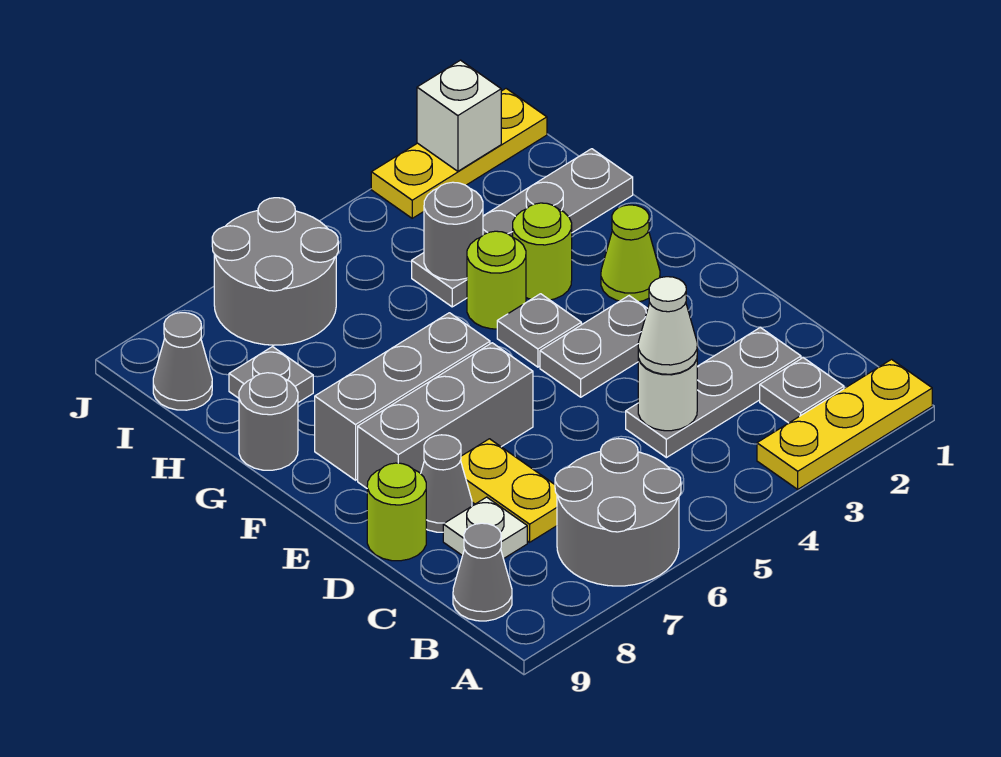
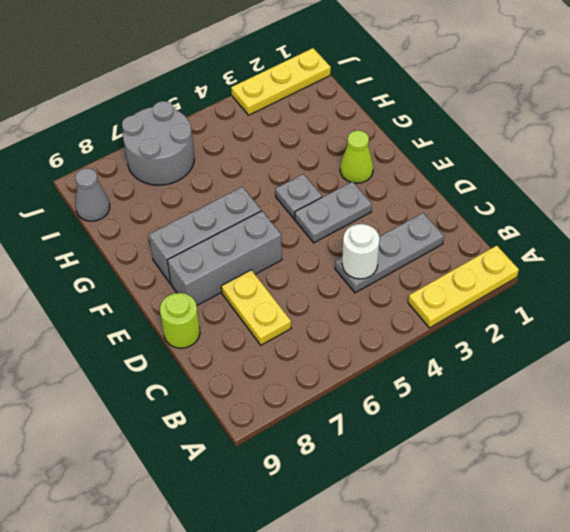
none -> grey round brick A6:B7 level 1
none -> grey plate B2 level 1
none -> grey cone B9 level 1

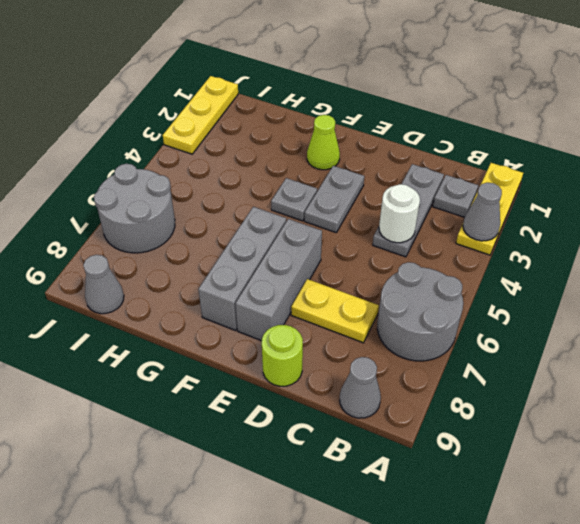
grey cone A3 level 2 -> grey cone D8 level 1
none -> white plate C8 level 1
none -> lime round brick G3 level 1
none -> lime round brick G4 level 1

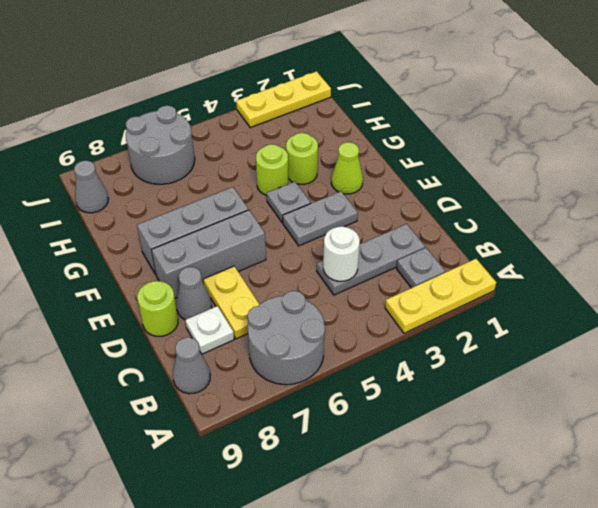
none -> grey round brick G9 level 1
none -> grey plate H1:H4 level 1
none -> grey plate H8 level 1

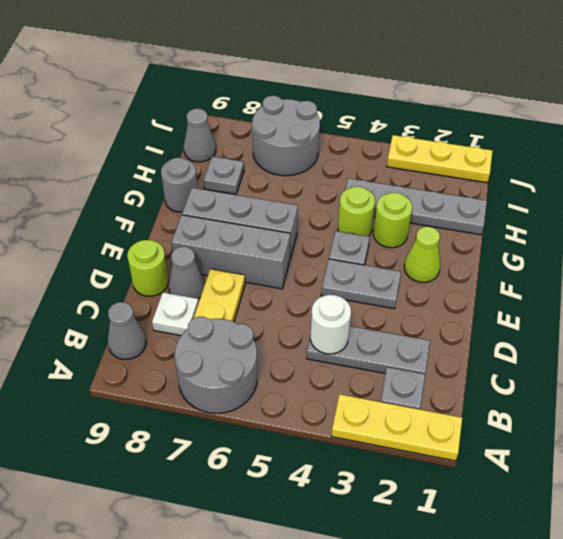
none -> grey round brick H4 level 2
none -> white brick J2 level 2
none -> white cone C4 level 3

